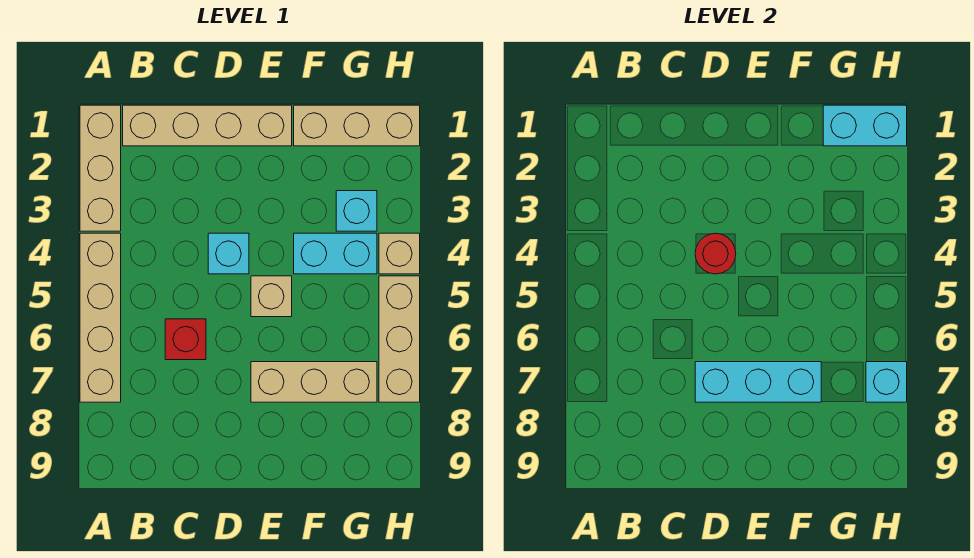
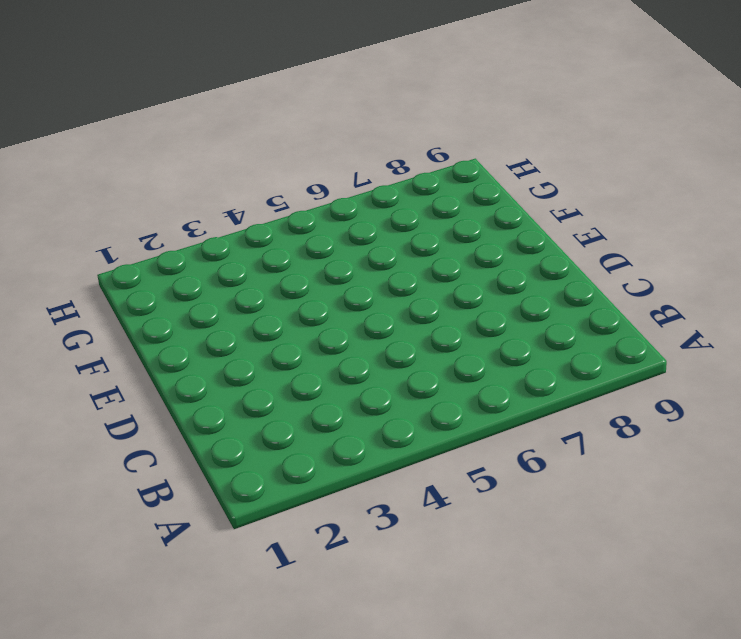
none -> tan brick A1:A3 level 1
none -> tan brick A4:A7 level 1
none -> tan brick B1:E1 level 1

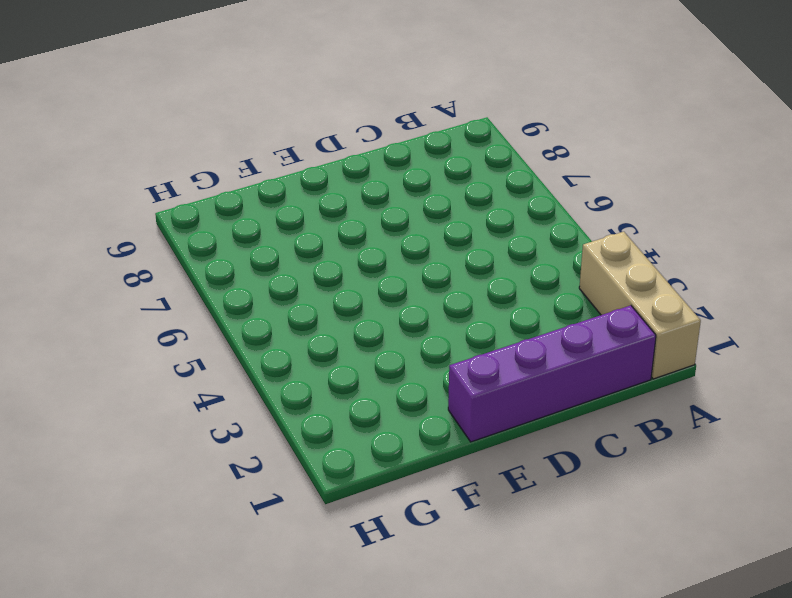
purple brick B1:E1 level 1 -> tan brick B1:E1 level 1
none -> tan brick A4:A7 level 1
none -> red brick C6 level 1
none -> cyan brick D4 level 1

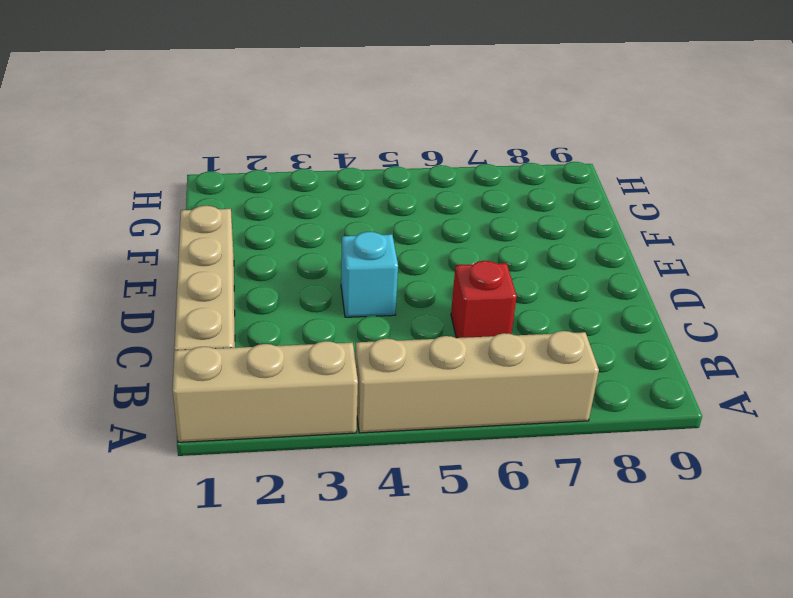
none -> tan brick E5 level 1
none -> tan brick E7:G7 level 1
none -> tan brick F1:H1 level 1

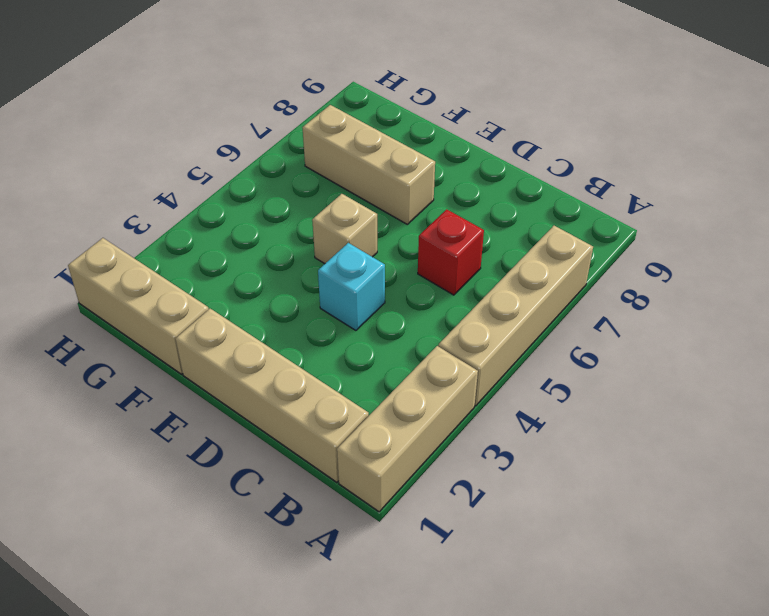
none -> cyan brick F4:G4 level 1
none -> cyan brick G3 level 1
none -> tan brick H4 level 1

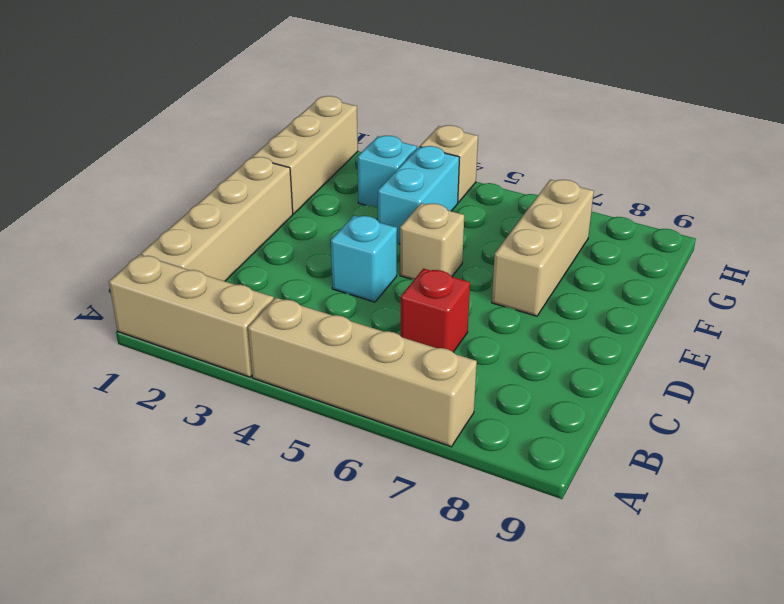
none -> tan brick H5:H7 level 1
none -> red round brick D4 level 2
none -> cyan brick D7:F7 level 2

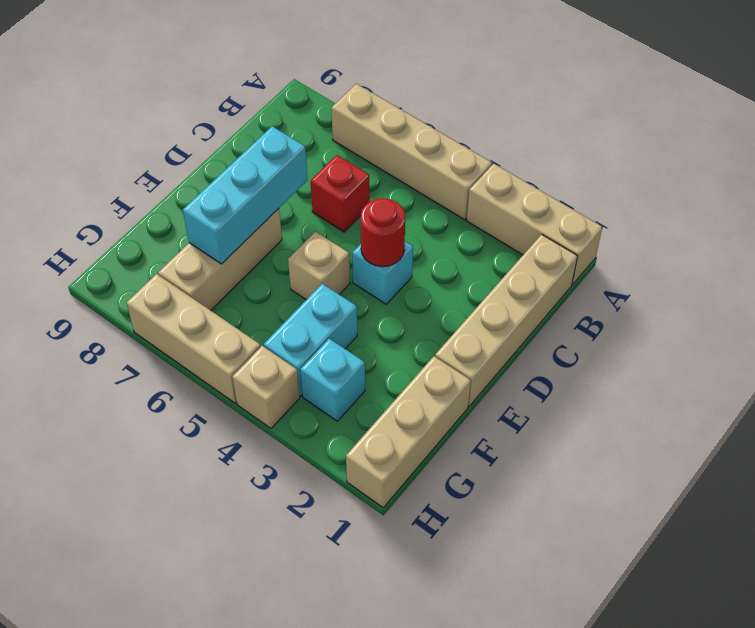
none -> cyan brick G1:H1 level 2
none -> cyan brick H7 level 2

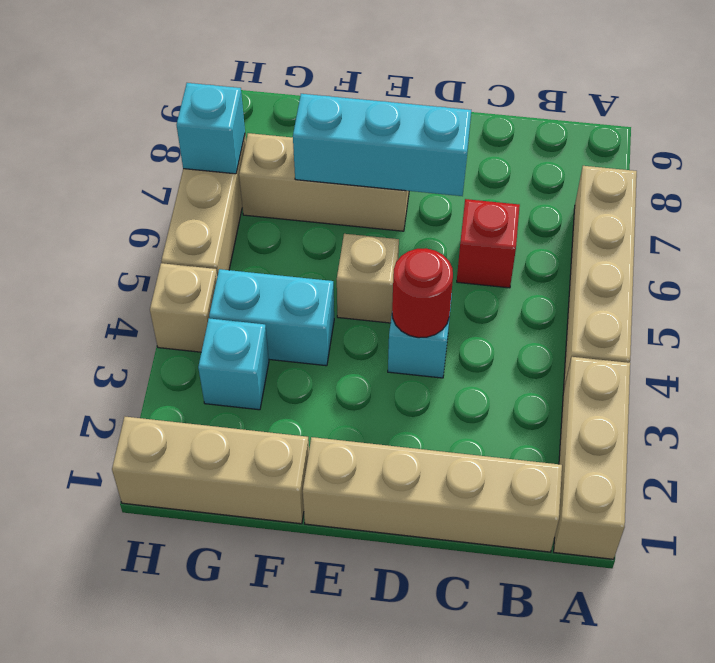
none -> cyan brick G1:H1 level 2

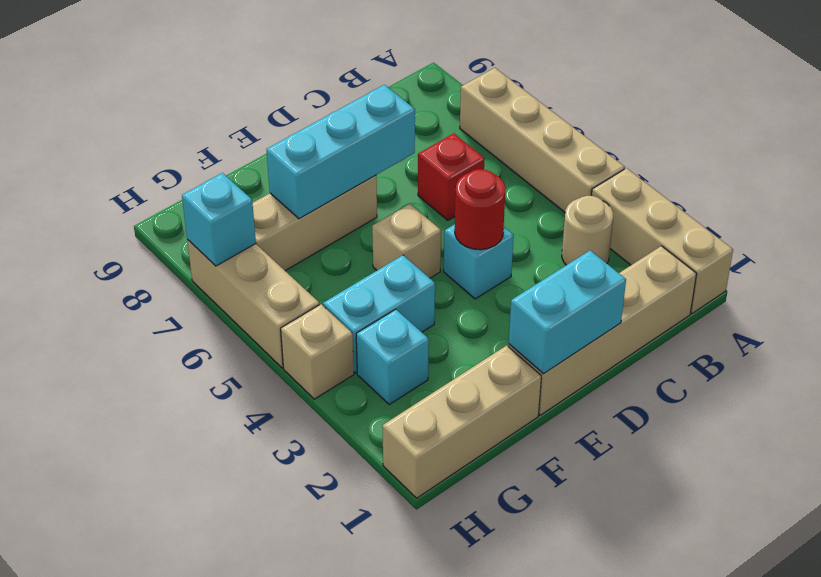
tan round brick B3 level 1 -> none
cyan brick D1:E1 level 2 -> cyan brick G1:H1 level 2

